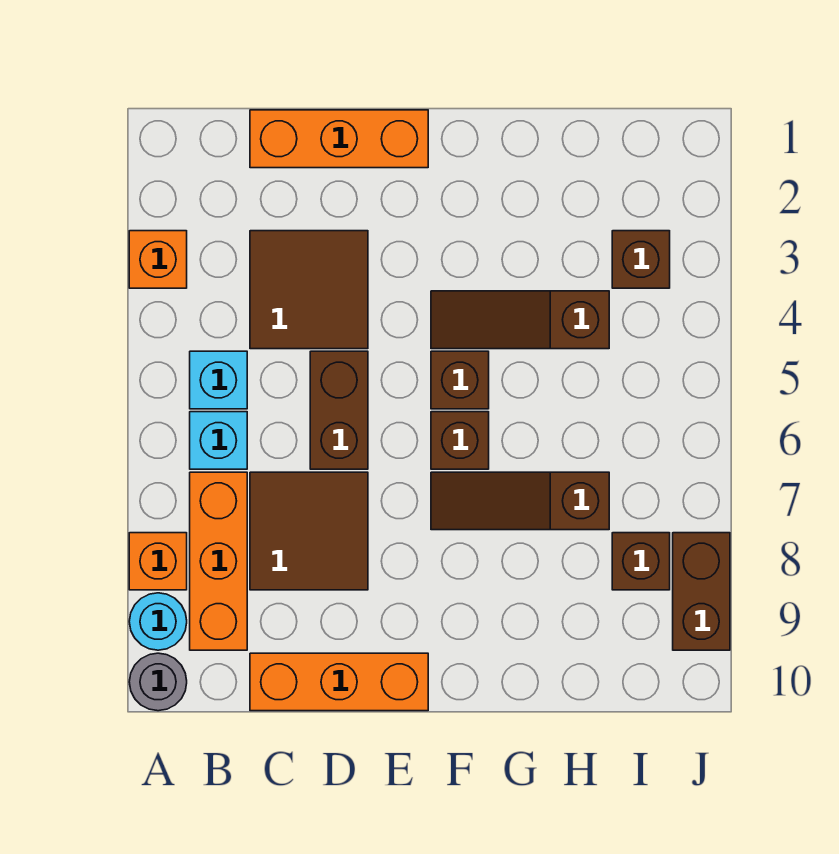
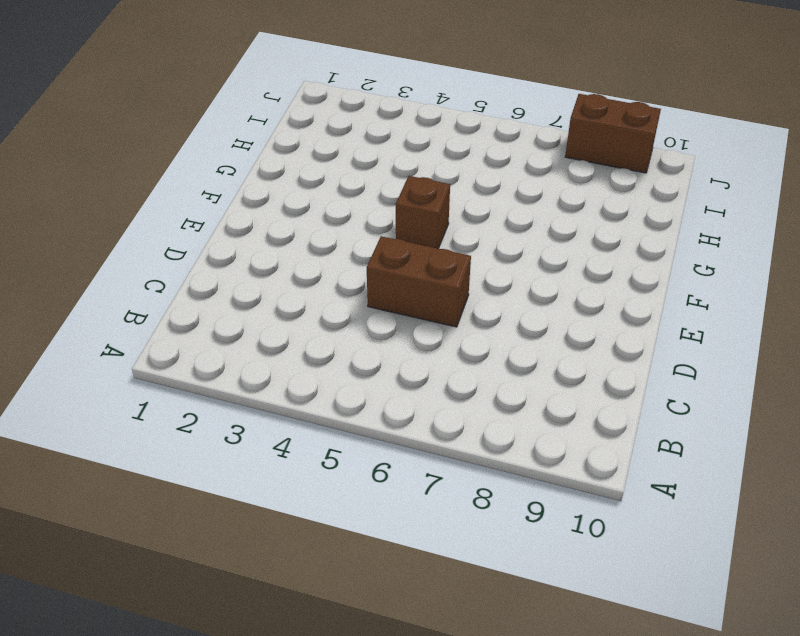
none -> orange brick A3 level 1
none -> orange brick A8 level 1
none -> cyan round brick A9 level 1

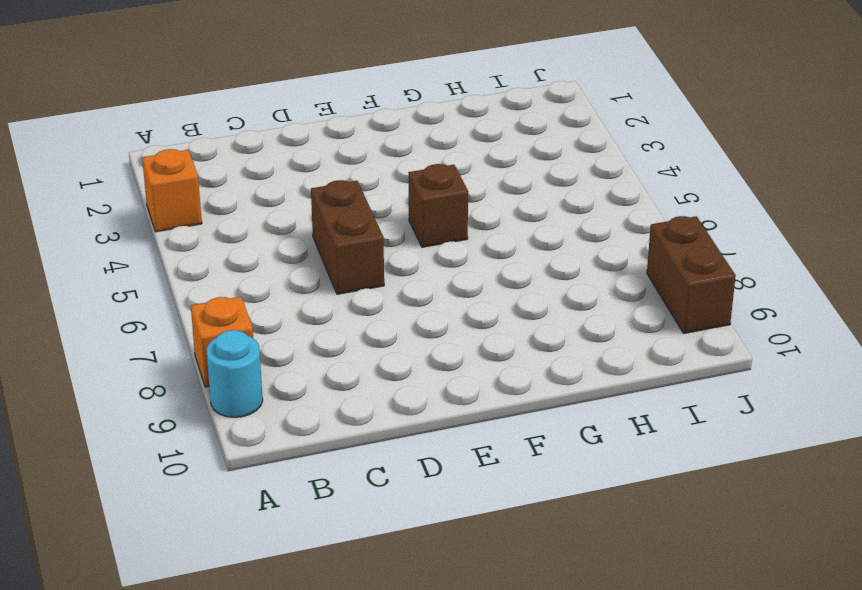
none -> grey round brick A10 level 1
none -> cyan brick B5 level 1
none -> cyan brick B6 level 1

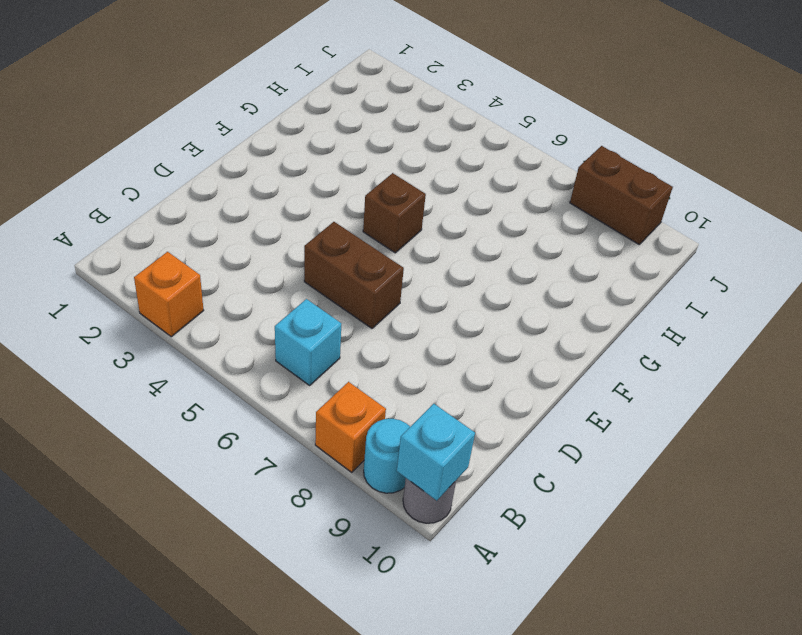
cyan brick A10 level 2 -> cyan brick B5 level 1
none -> orange brick B7:B9 level 1
none -> orange brick C1:E1 level 1
none -> brown tile C3:D4 level 1

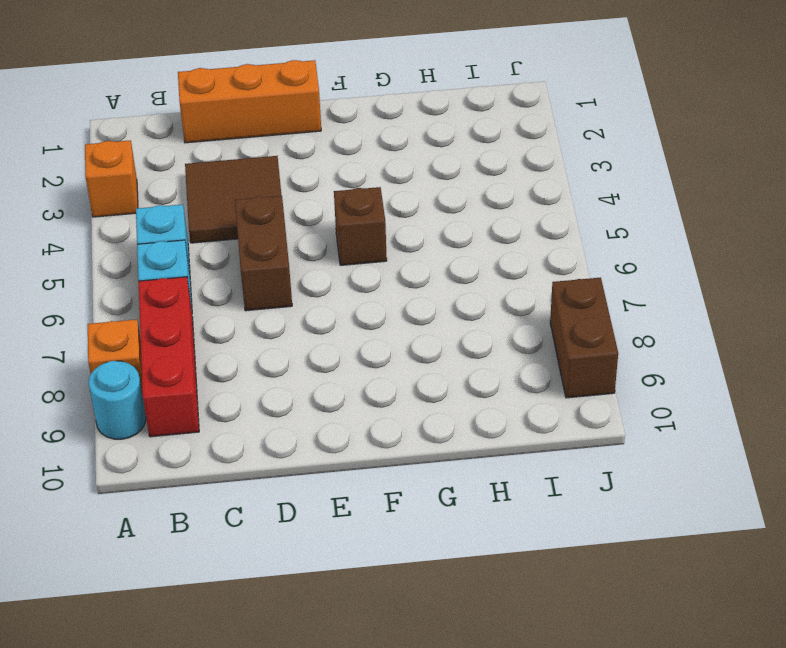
red brick B7:B9 level 1 -> orange brick B7:B9 level 1
none -> grey round brick A10 level 1
none -> brown tile C7:D8 level 1
none -> orange brick C10:E10 level 1

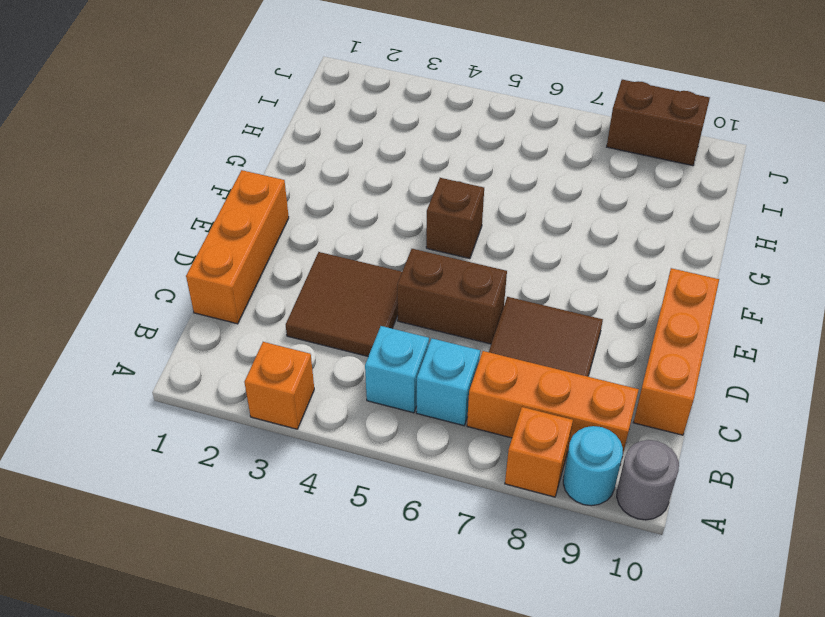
none -> brown slope F4:H4 level 1 top H
none -> brown brick F6 level 1
none -> brown slope F7:H7 level 1 top H

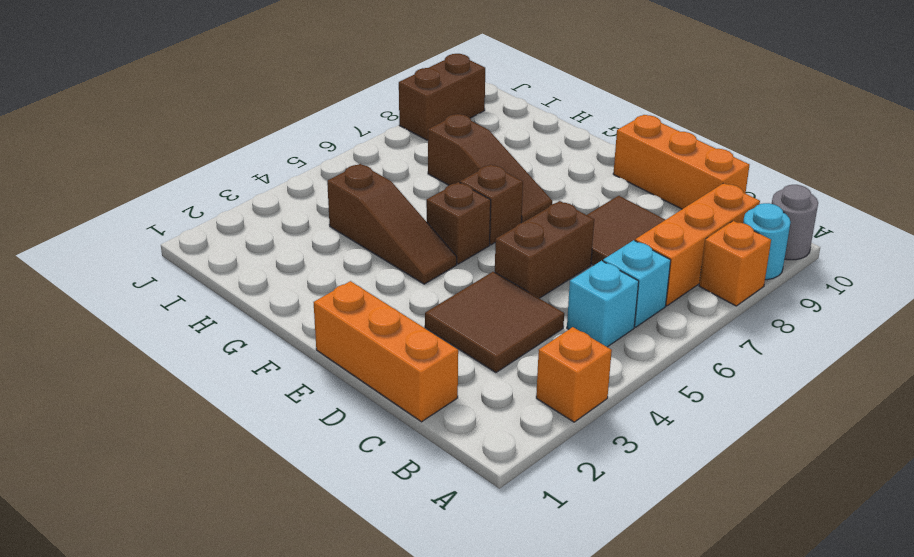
none -> brown brick I3 level 1
none -> brown brick I8 level 1

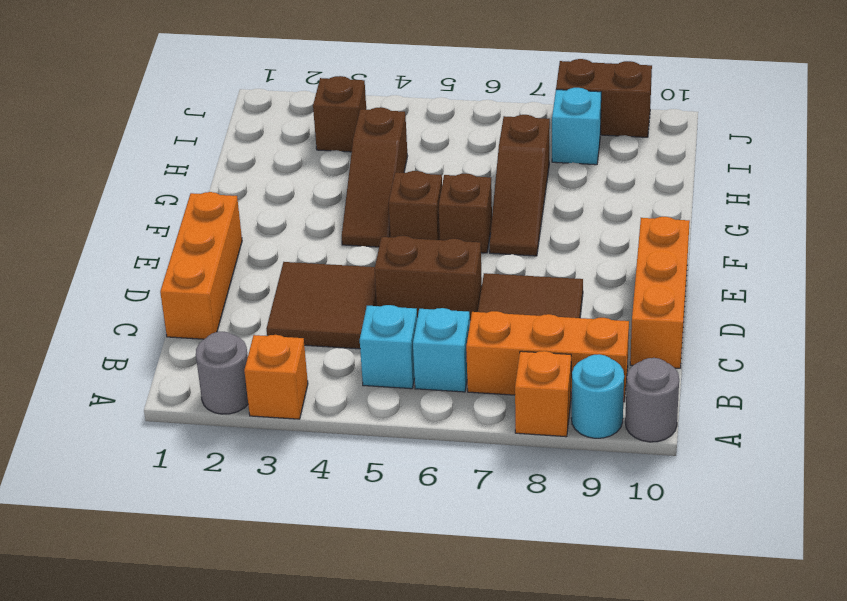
grey round brick A2 level 1 -> none
cyan brick I8 level 1 -> brown brick I8 level 1

